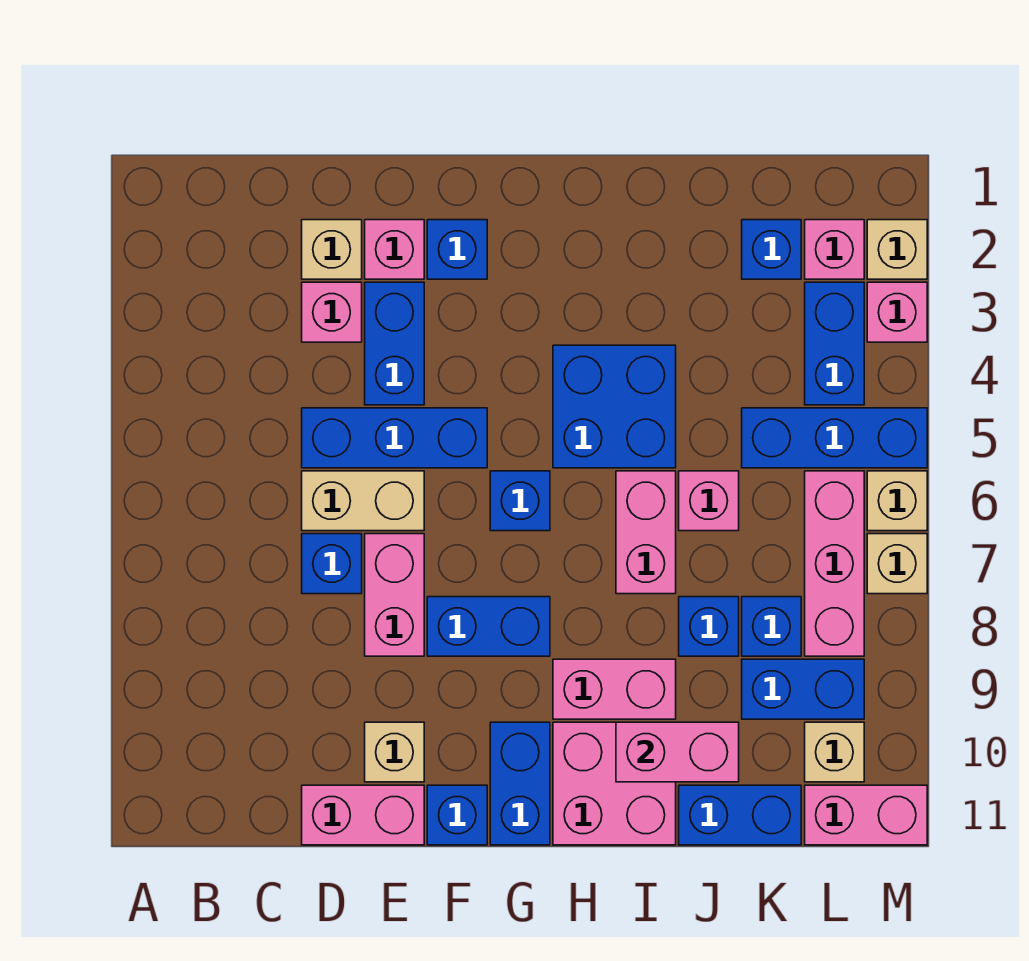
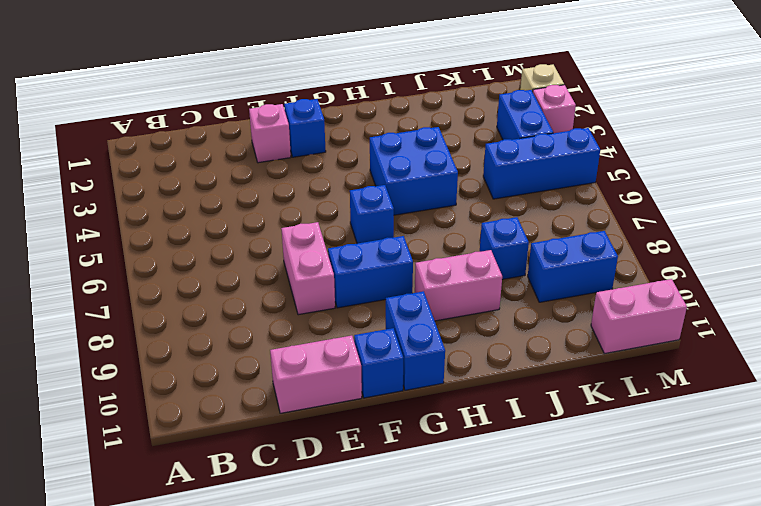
none -> tan brick D2 level 1
none -> pink brick D3 level 1
none -> blue brick D5:F5 level 1
none -> tan brick D6:E6 level 1

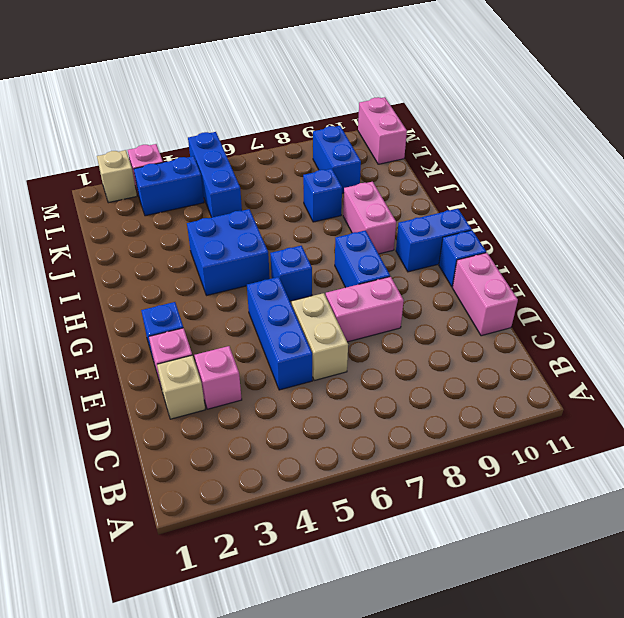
none -> blue brick D7 level 1
none -> blue brick E3:E4 level 1
none -> tan brick E10 level 1
none -> pink brick H10:I11 level 1

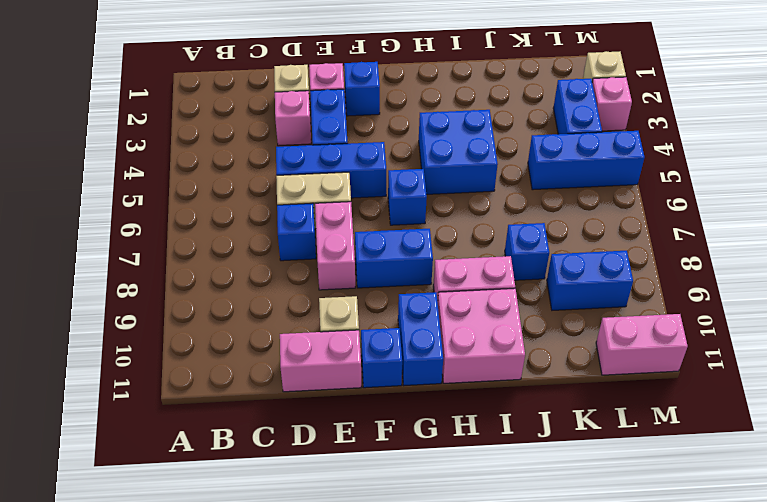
none -> pink brick I6:I7 level 1
none -> pink brick J6 level 1
none -> blue brick J11:K11 level 1
none -> blue brick K2 level 1

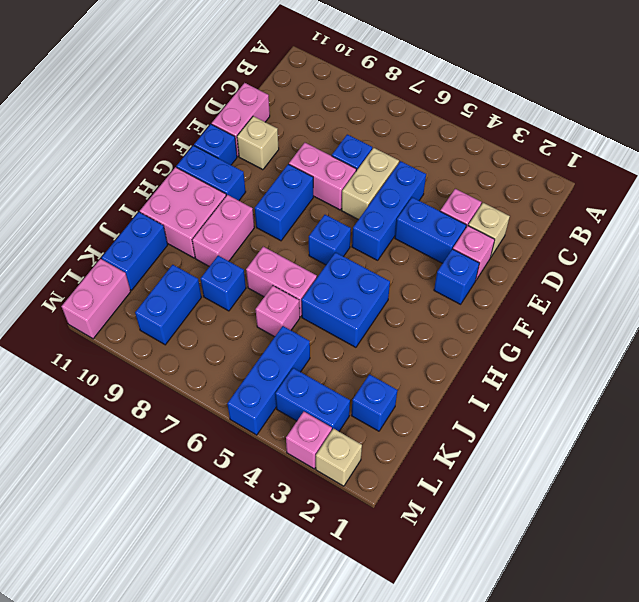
none -> blue brick K8 level 1
none -> pink brick L2 level 1
none -> pink brick L6:L8 level 1
none -> tan brick L10 level 1

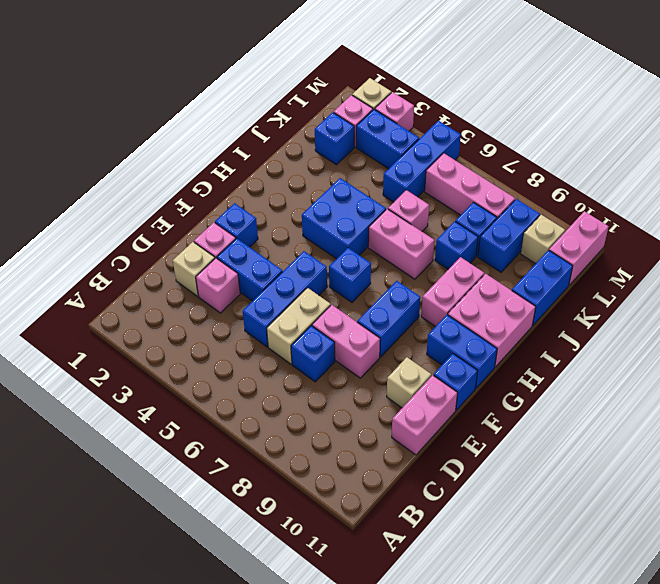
none -> tan brick M6 level 1
none -> tan brick M7 level 1
none -> pink brick I10:J10 level 2

